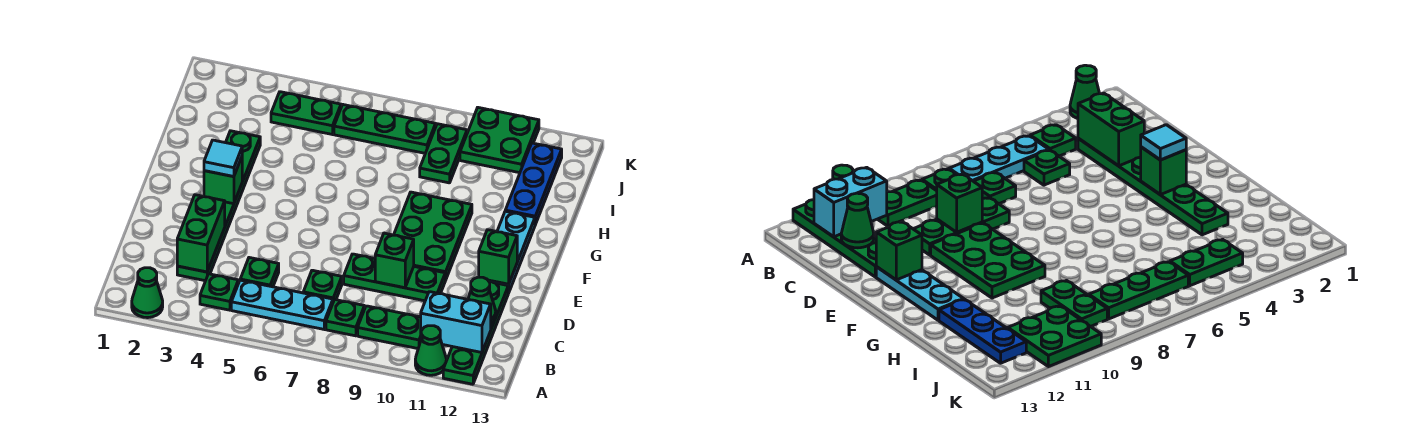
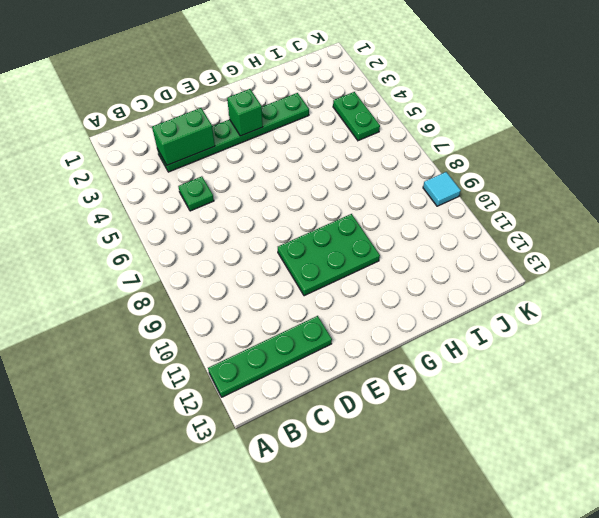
cyan tile K9 level 1 -> cyan tile F3 level 3
none -> green cone A2 level 1
none -> green cone A11 level 1
none -> green plate B4 level 1

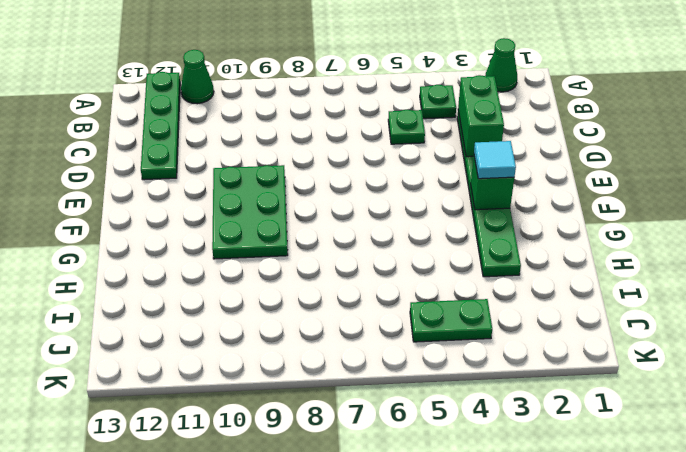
none -> cyan plate B5:B7 level 1
none -> green plate B8 level 1
none -> green plate B9:B10 level 1

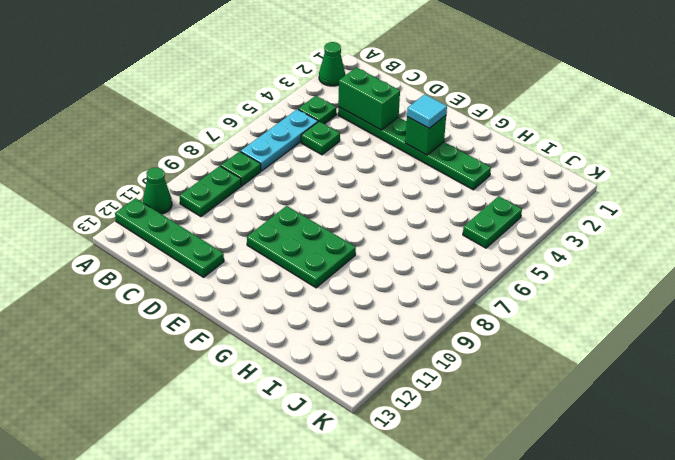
none -> green plate C7 level 1
none -> green plate D8:D10 level 1
none -> cyan plate E12:G12 level 1

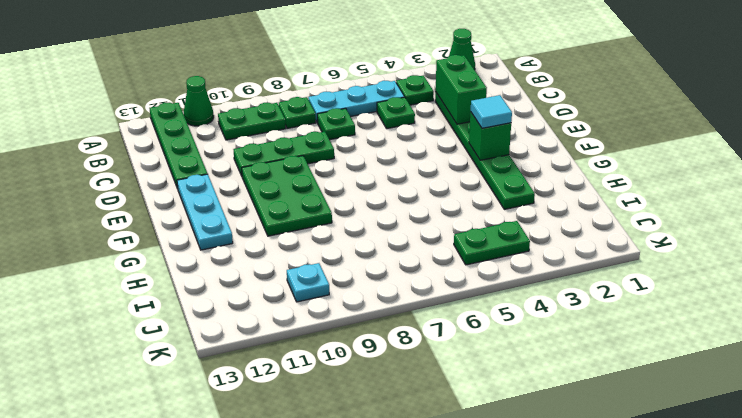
cyan plate J10 level 1 -> green plate J10:K11 level 1
none -> blue plate H12:J12 level 1
none -> green plate I9:J9 level 1
none -> green plate J6:J8 level 1

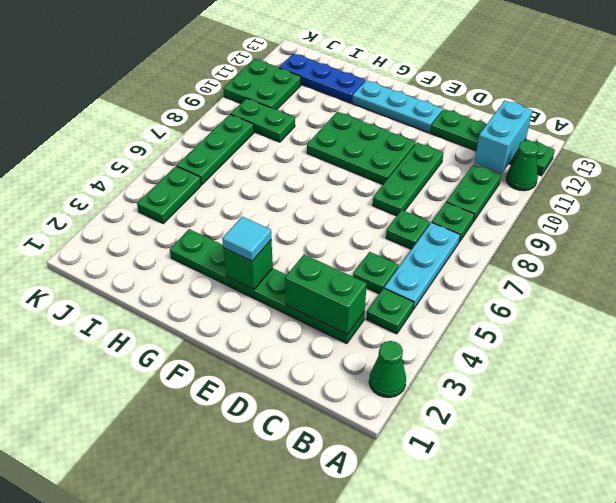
none -> green cone C12 level 2
none -> green brick D9 level 2
none -> green brick E12 level 2

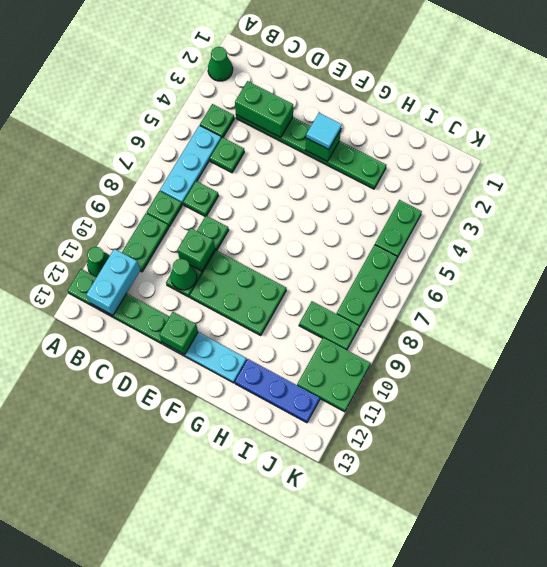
green cone D10 level 2 -> green cone C12 level 2

